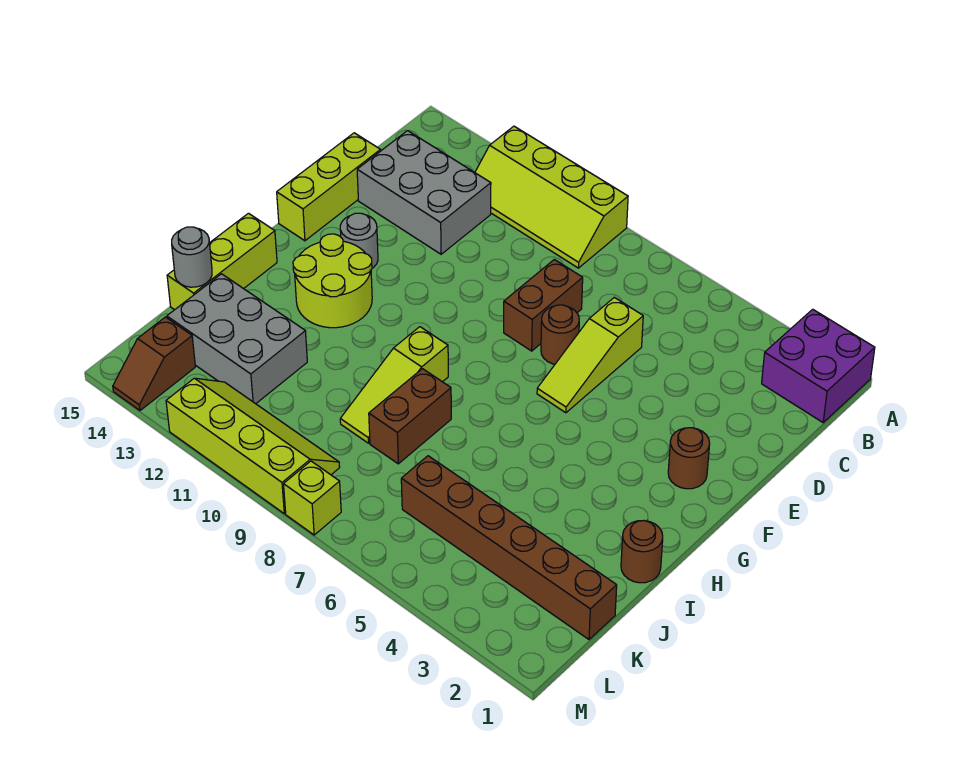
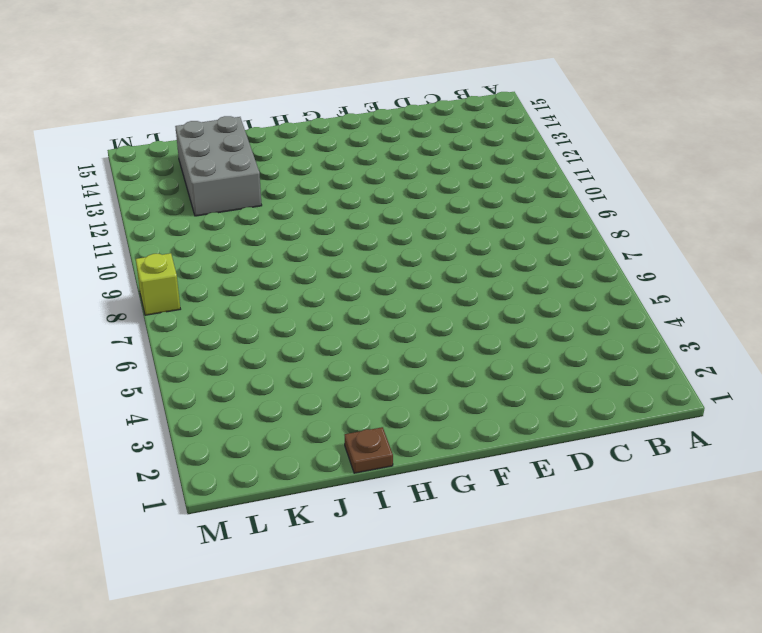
brown plate I1 level 1 -> brown round brick I1 level 1
none -> purple brick A1:B2 level 1
none -> lime slope A9:B12 level 1 top A
none -> grey brick C12:D14 level 1

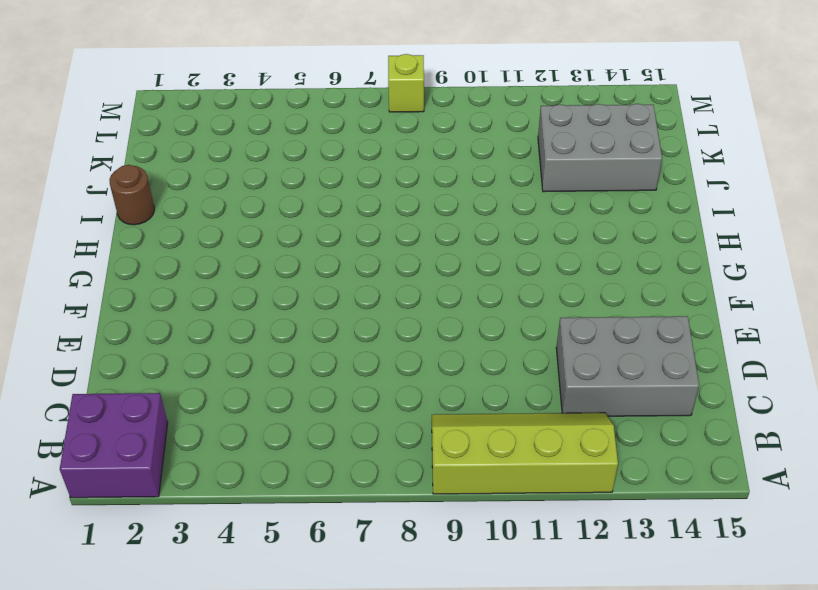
none -> lime slope D6:F6 level 1 top D
none -> brown brick D8:E8 level 1
none -> lime brick D15:F15 level 1

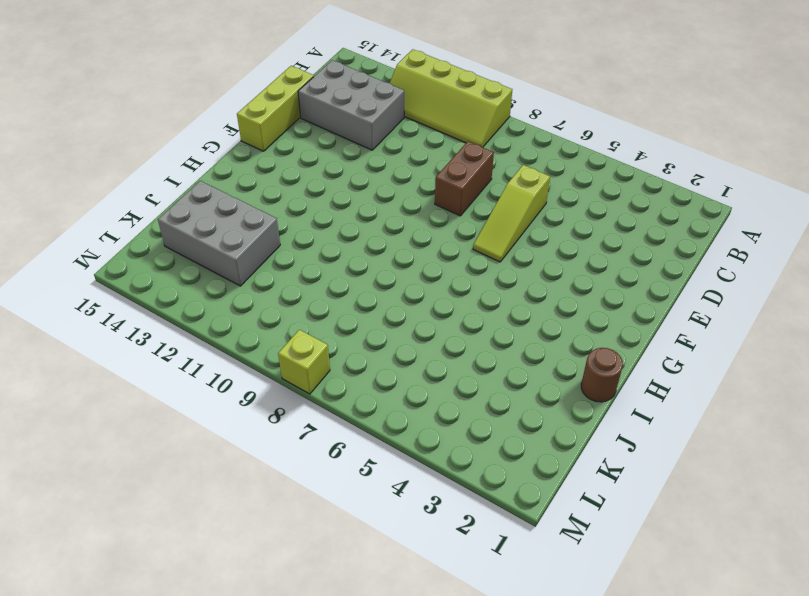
none -> purple brick A1:B2 level 1
none -> brown round brick E7 level 1
none -> brown round brick F2 level 1

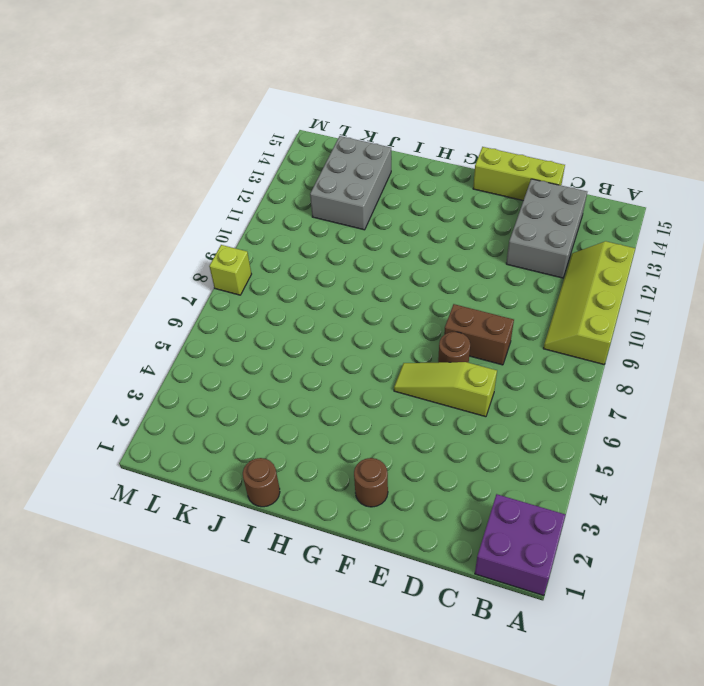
none -> grey round brick F13 level 1
none -> lime round brick G12:H13 level 1
none -> lime slope H9:J9 level 1 top H

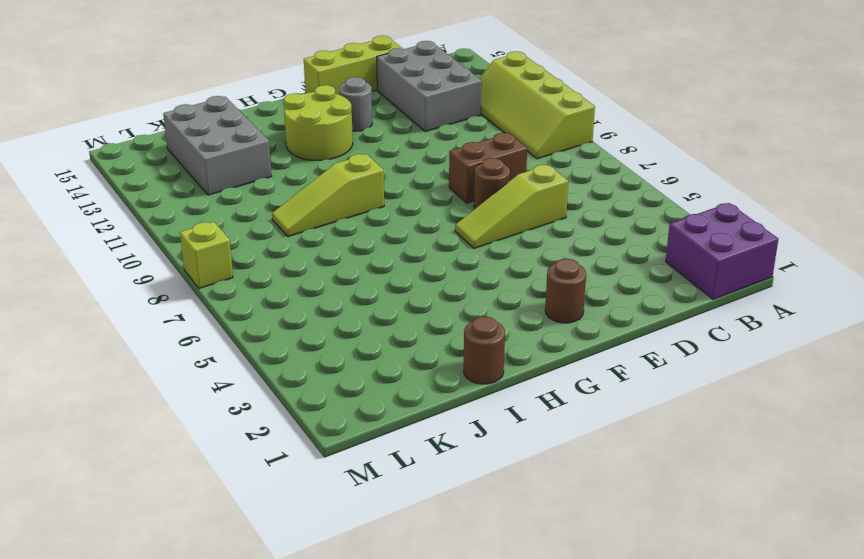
none -> lime brick H15:J15 level 1
none -> brown brick I8:J8 level 1
none -> brown brick K1:K6 level 1

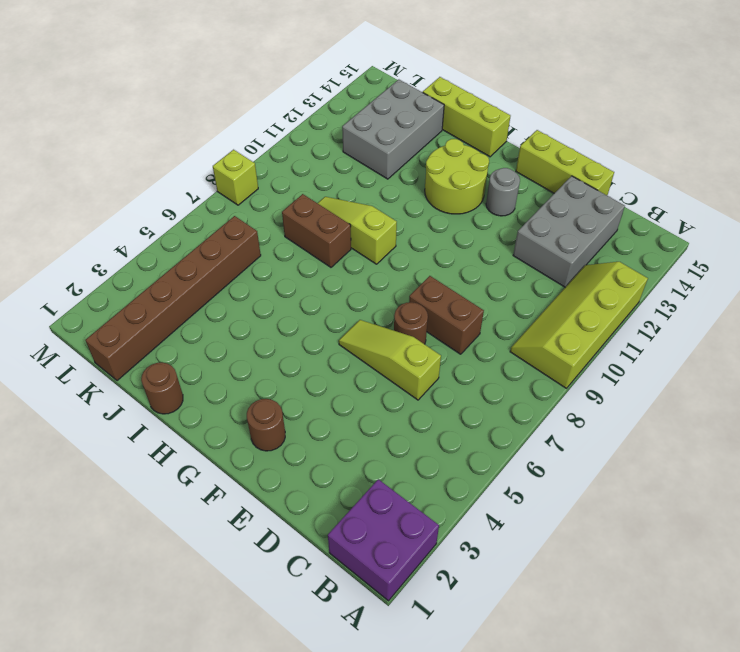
none -> lime slope L9:M12 level 1 top M
none -> brown slope L14:M14 level 1 top L
none -> grey round brick J15 level 2

